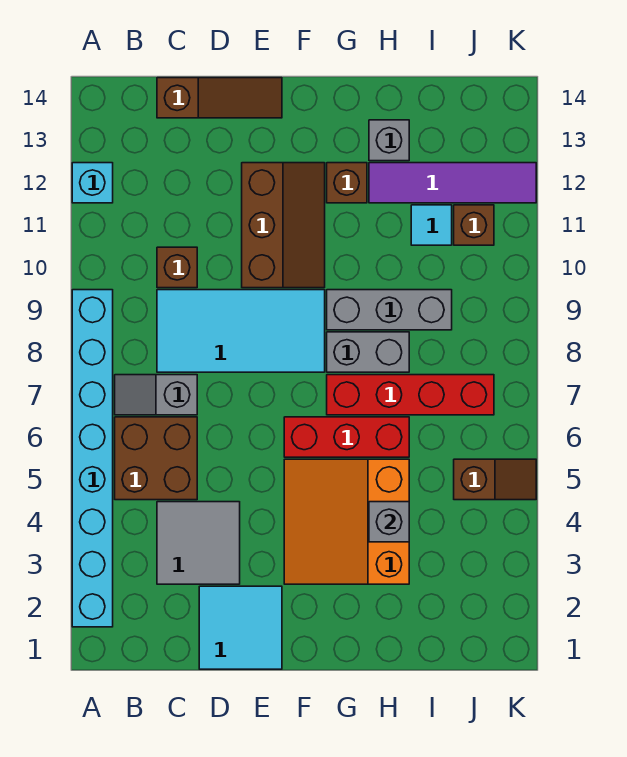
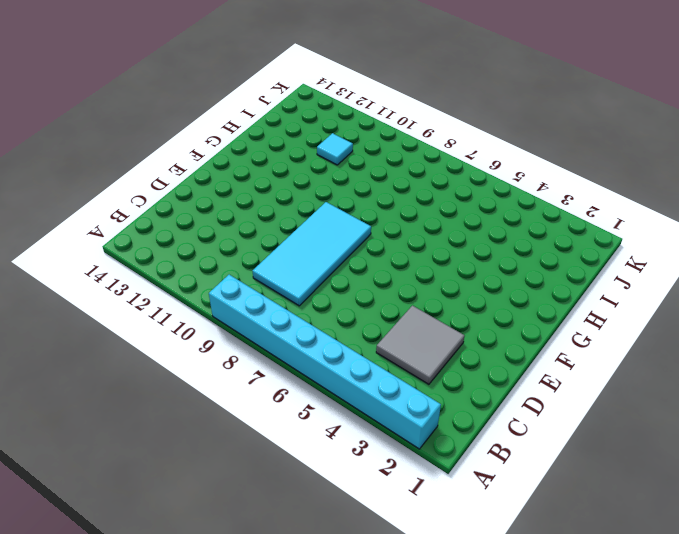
none -> cyan brick A12 level 1
none -> brown brick B5:C6 level 1
none -> grey slope B7:C7 level 1 top C

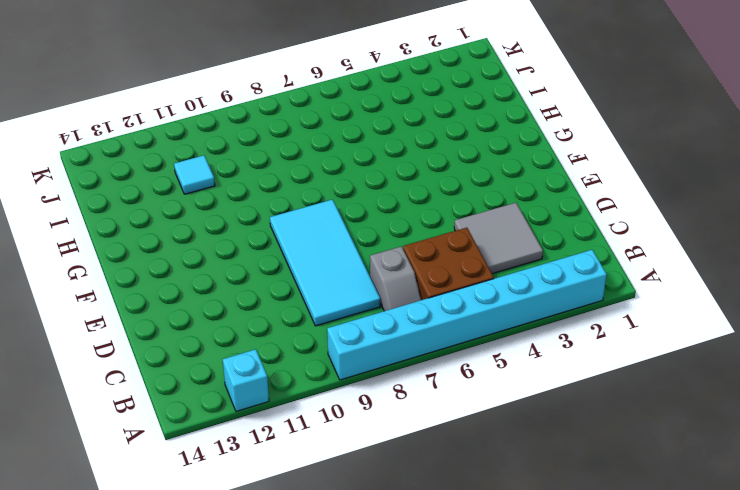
none -> brown brick C10 level 1
none -> brown slope C14:E14 level 1 top C
none -> cyan tile D1:E2 level 1

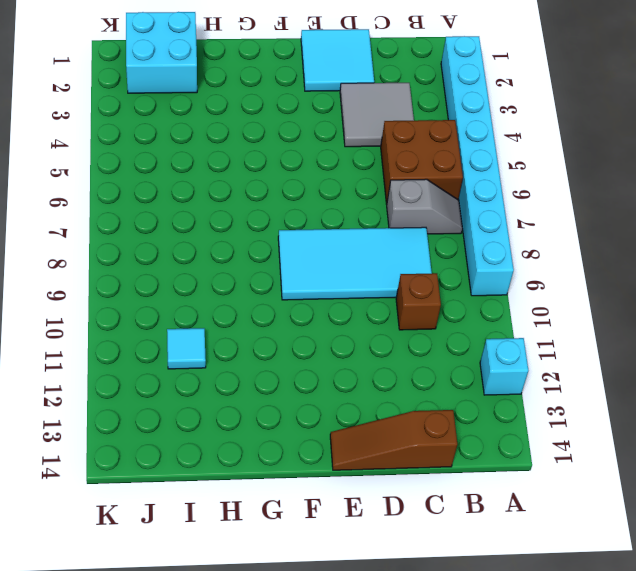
cyan brick I1:J2 level 1 -> none
none -> brown slope E10:F12 level 1 top E
none -> orange slope F3:H5 level 1 top H
none -> red brick F6:H6 level 1

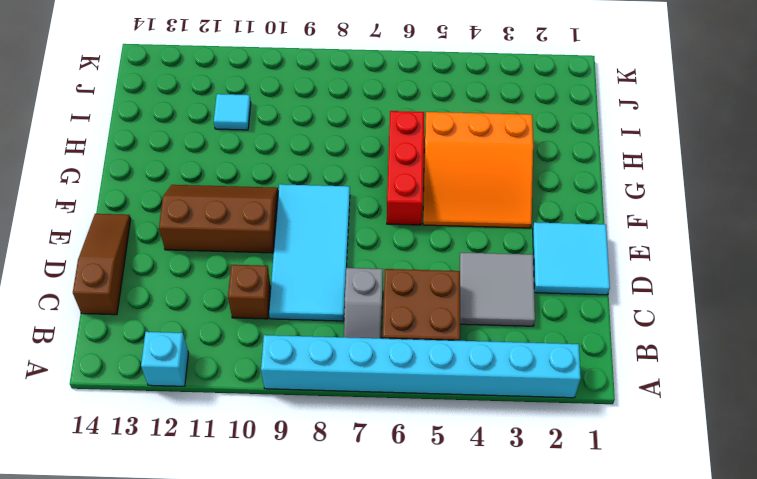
none -> red brick G7:J7 level 1
none -> grey brick G8:H8 level 1
none -> grey brick G9:I9 level 1

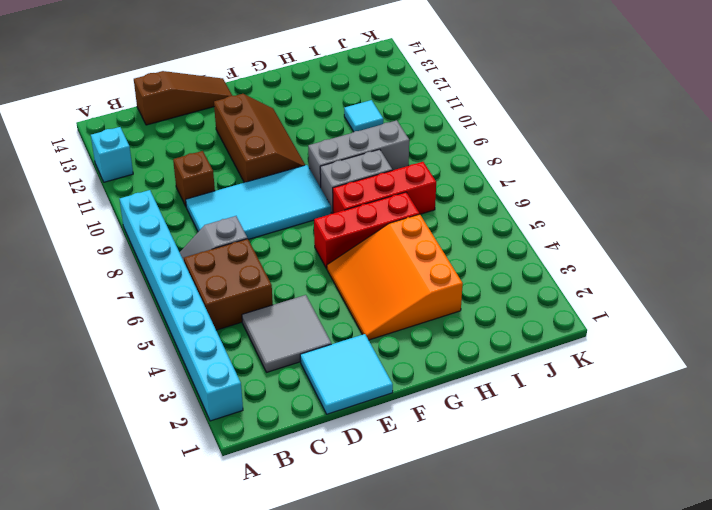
red brick G7:I7 level 1 -> red brick G7:J7 level 1
none -> brown brick G12 level 1
none -> purple tile H12:K12 level 1
none -> grey brick H13 level 1

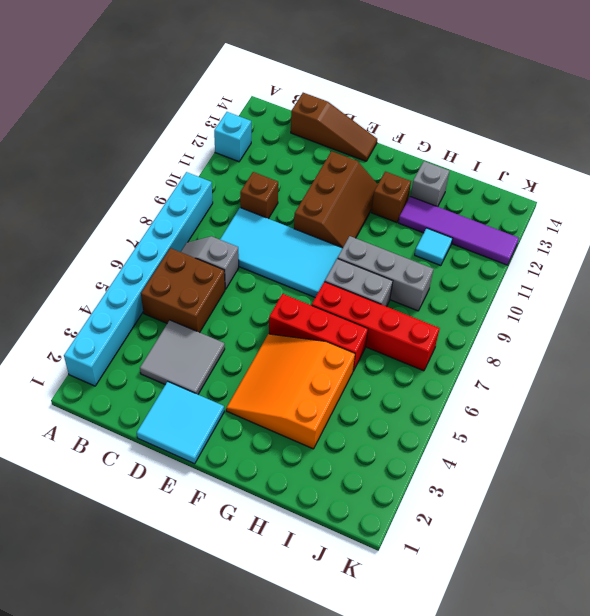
none -> brown slope J5:K5 level 1 top J
none -> brown brick J11 level 1
none -> grey brick H4 level 2

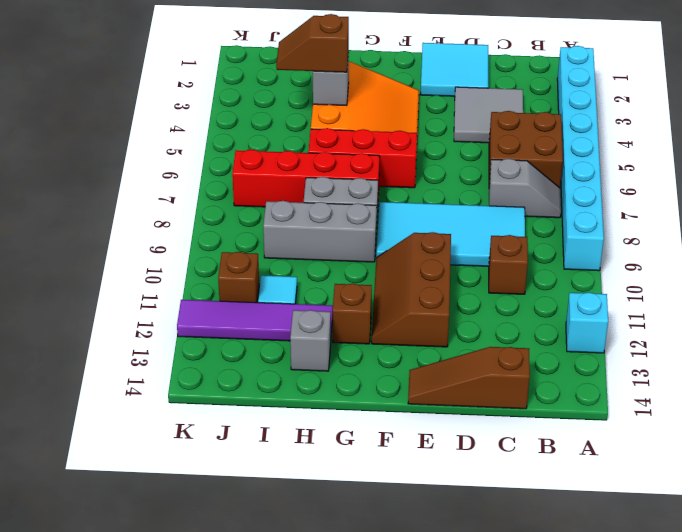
brown slope H4:I4 level 3 top H -> brown slope J5:K5 level 1 top J

